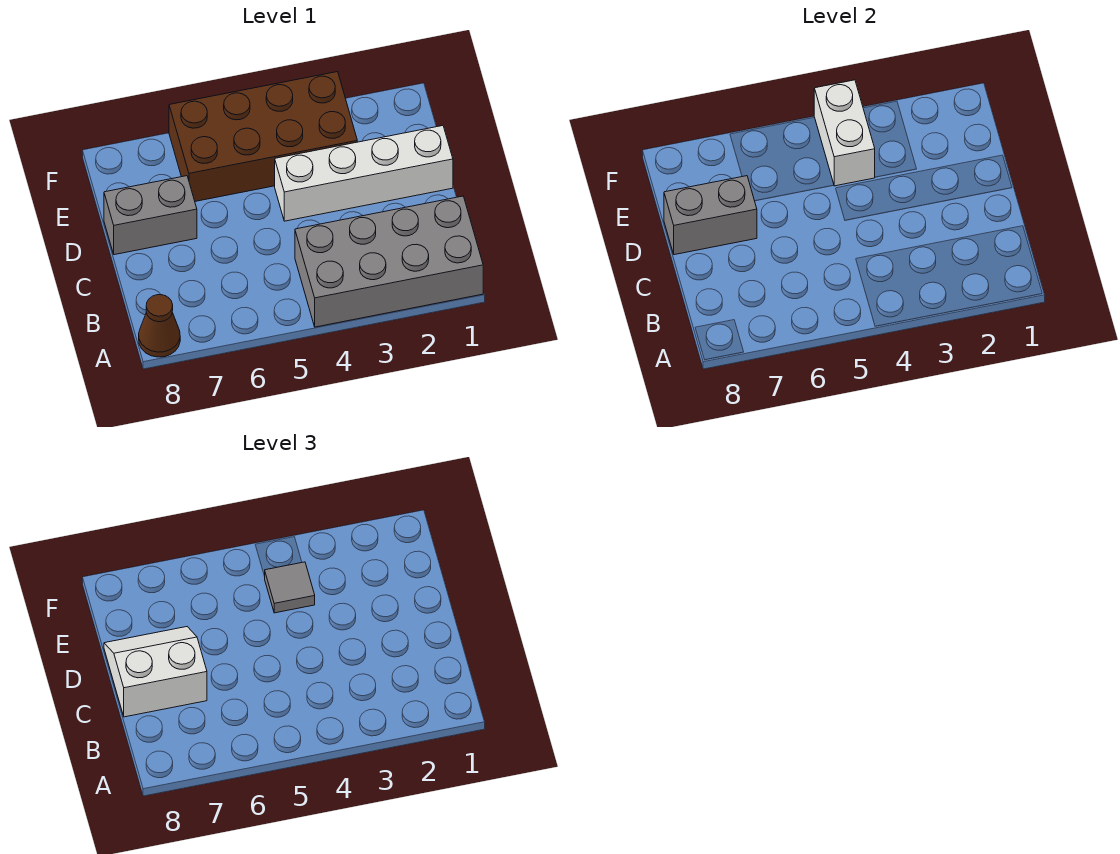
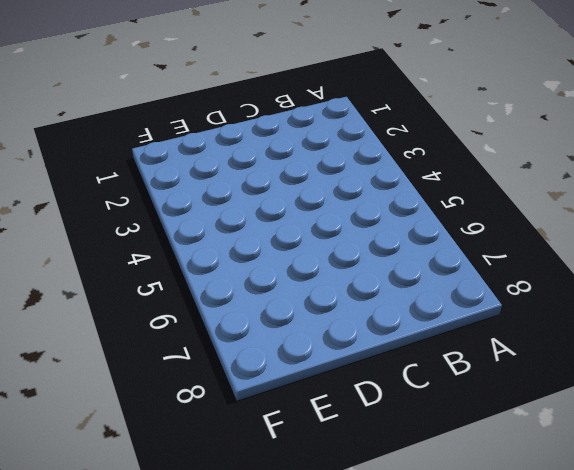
none -> grey brick A1:B4 level 1
none -> brown cone A8 level 1

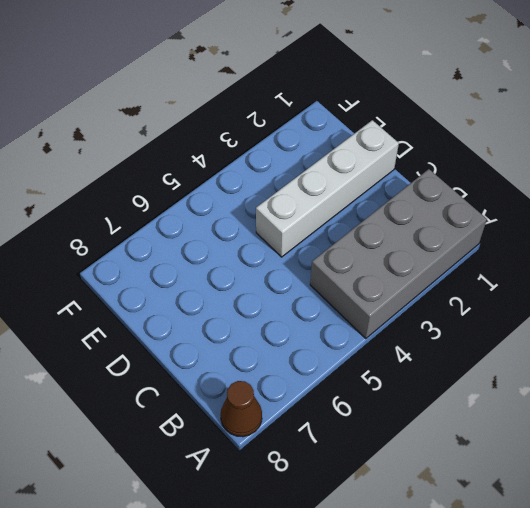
none -> grey brick D7:D8 level 1
none -> brown brick E3:F6 level 1

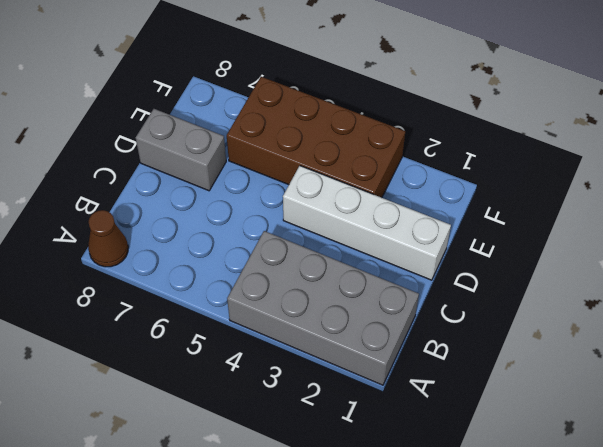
none -> grey brick D7:D8 level 2
none -> white brick E4:F4 level 2

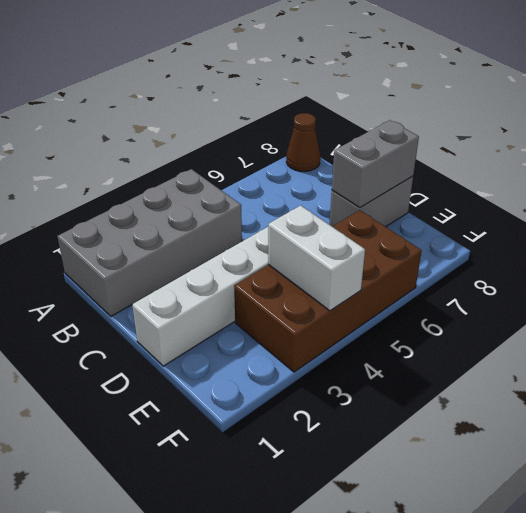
none -> white slope C7:D8 level 3 top C
none -> grey tile E4 level 3

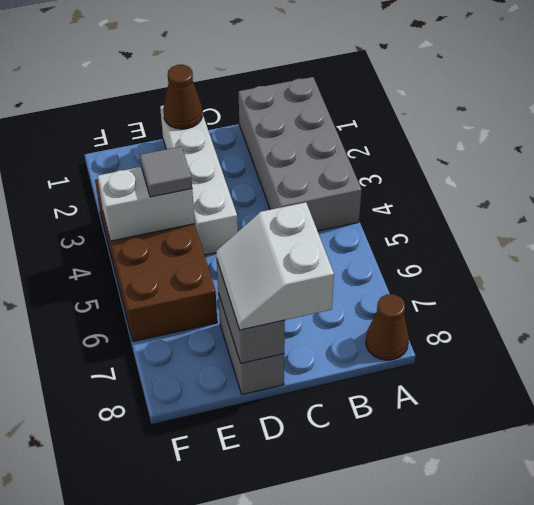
brown cone D1 level 2 -> none

